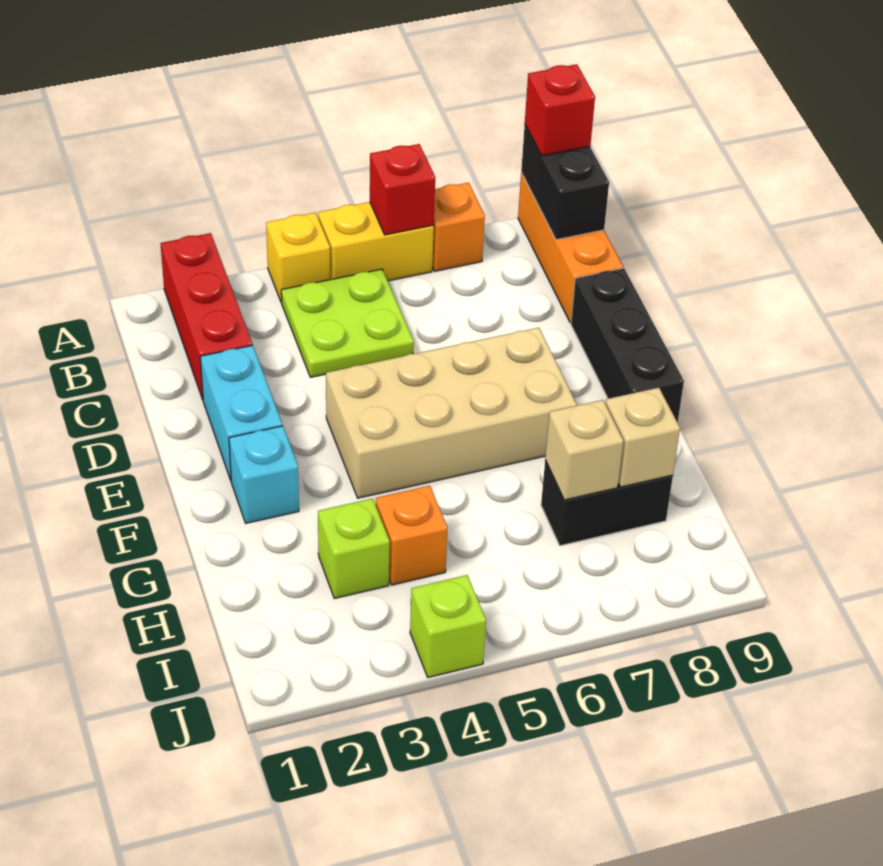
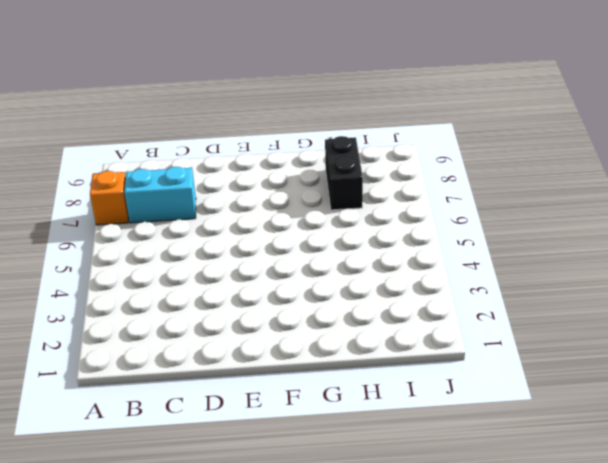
cyan brick B7:C7 level 1 -> cyan brick D2:E2 level 1
none -> red brick A2:C2 level 1
none -> yellow brick A4 level 1
none -> yellow brick A5:A6 level 1

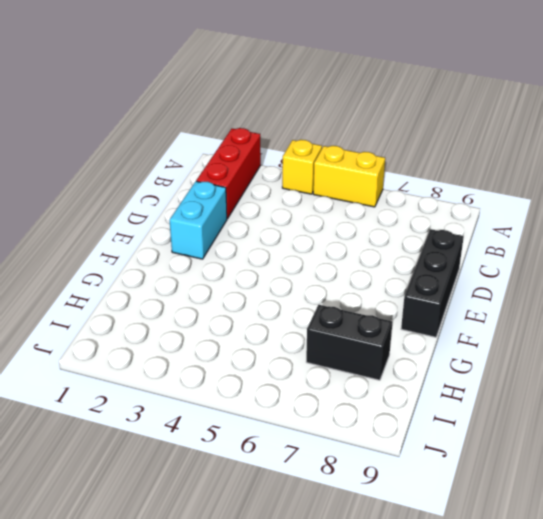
none -> orange brick A7 level 1
none -> orange brick A9:C9 level 1
none -> lime plate B4:C5 level 1

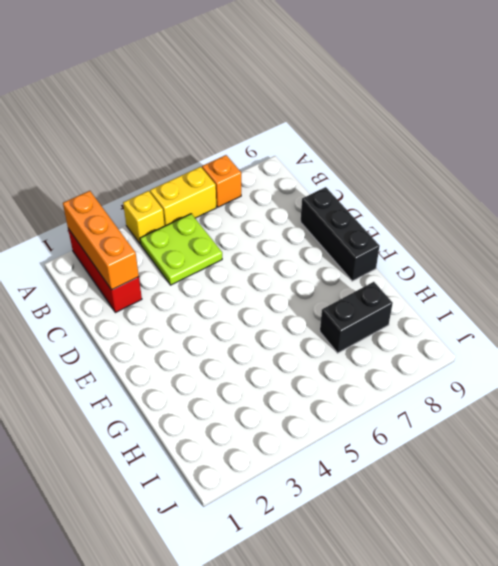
orange brick A2:C2 level 2 -> orange brick A9:C9 level 1
none -> cyan brick D2:E2 level 1
none -> tan brick E4:F7 level 1
none -> cyan brick F2 level 1

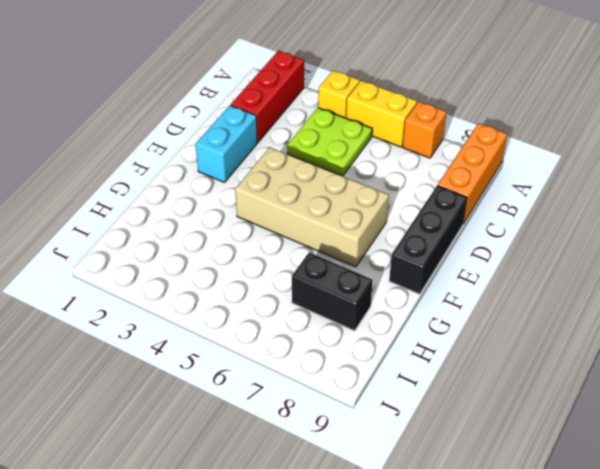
none -> cyan brick F2 level 1
none -> lime brick H3 level 1
none -> orange brick H4 level 1

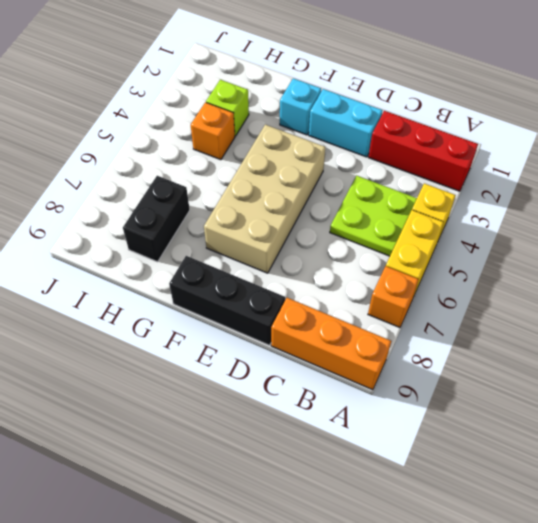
none -> lime brick J4 level 1
none -> red brick A6 level 2
none -> black brick A9:B9 level 2

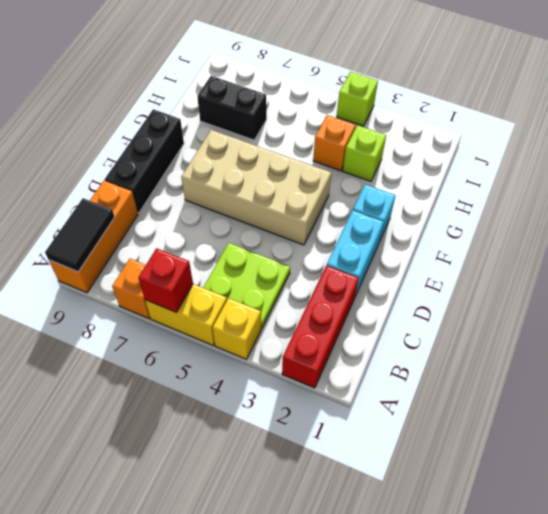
black tile A9:B9 level 2 -> black brick A9:B9 level 2
none -> tan brick H7 level 2
none -> tan brick H8 level 2
none -> red brick A9 level 3

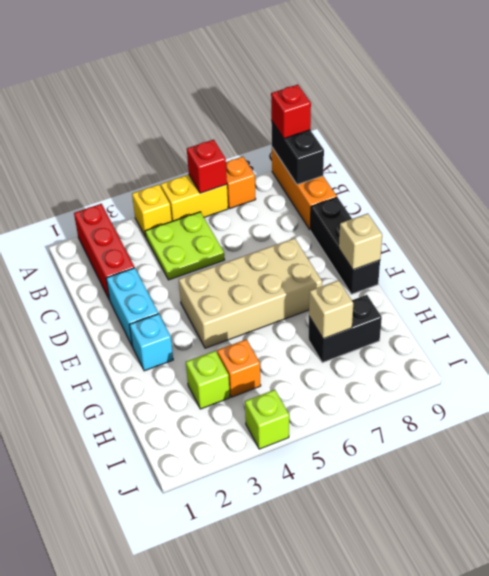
tan brick F9 level 2 -> tan brick H8 level 2

